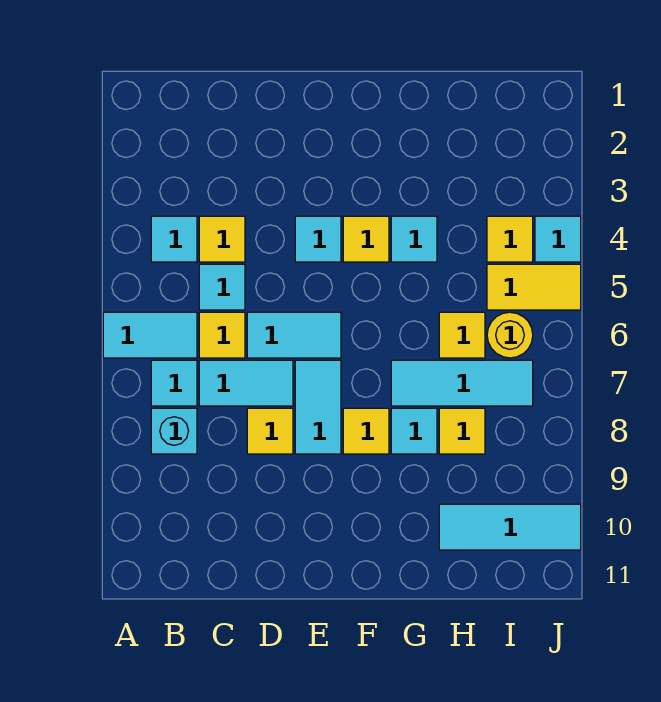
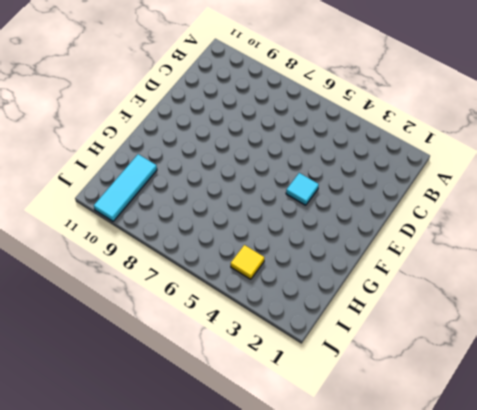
none -> cyan tile A6:B6 level 1
none -> cyan tile B4 level 1
none -> cyan tile B7 level 1

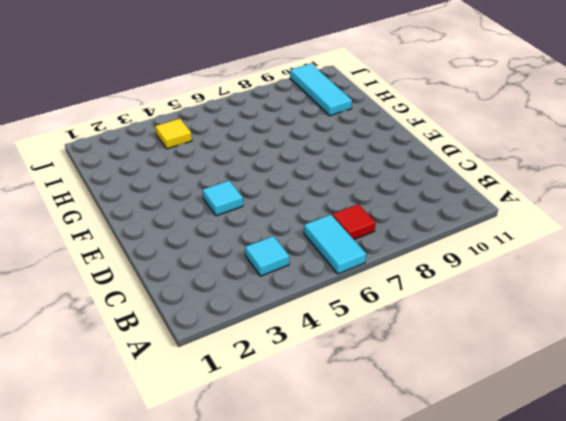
red tile B7 level 1 -> cyan tile B7 level 1
none -> cyan brick B8 level 1
none -> yellow tile C4 level 1
none -> cyan tile C5 level 1

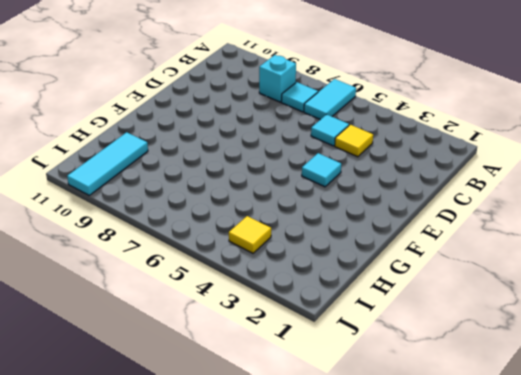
none -> cyan tile B4 level 1
none -> yellow tile C6 level 1
none -> cyan tile C7:D7 level 1

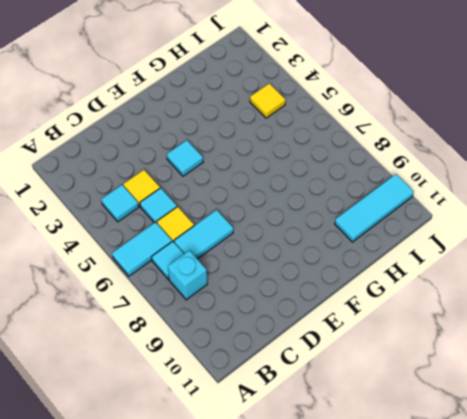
none -> cyan tile D6:E6 level 1
none -> yellow tile D8 level 1
none -> cyan tile E7:E8 level 1

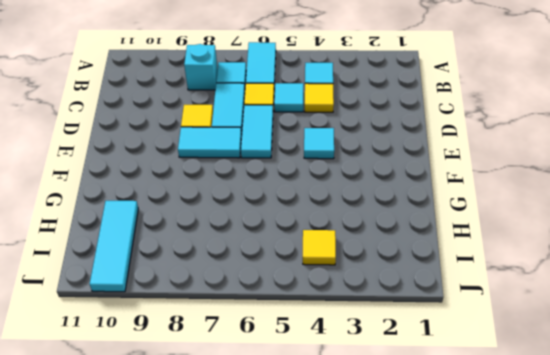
none -> yellow tile F4 level 1
none -> yellow tile F8 level 1
none -> cyan tile G4 level 1

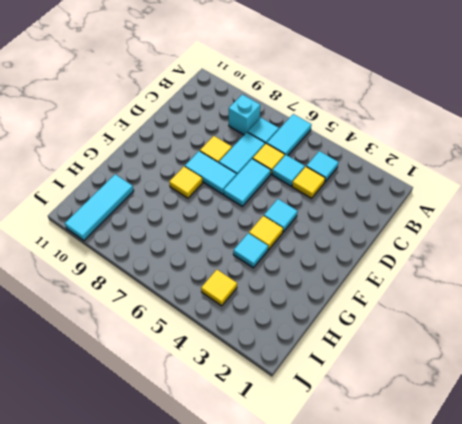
none -> cyan tile G7:I7 level 1
none -> cyan tile G8 level 1
none -> yellow tile H6 level 1

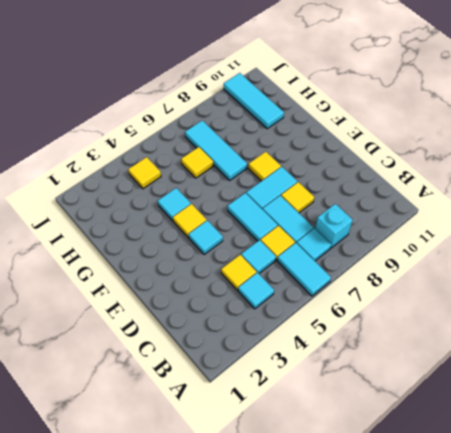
none -> cyan tile G8 level 1
none -> yellow tile H8 level 1
none -> yellow tile I5:J5 level 1

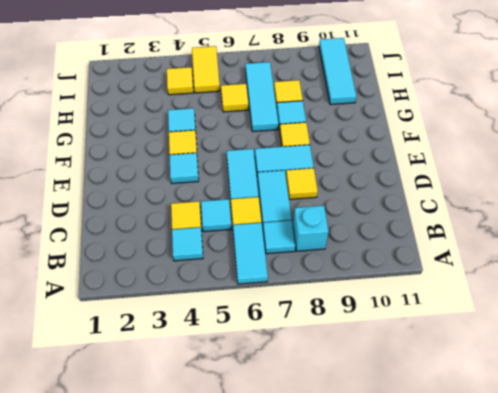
none -> yellow round brick I6 level 1
none -> cyan tile J4 level 1

